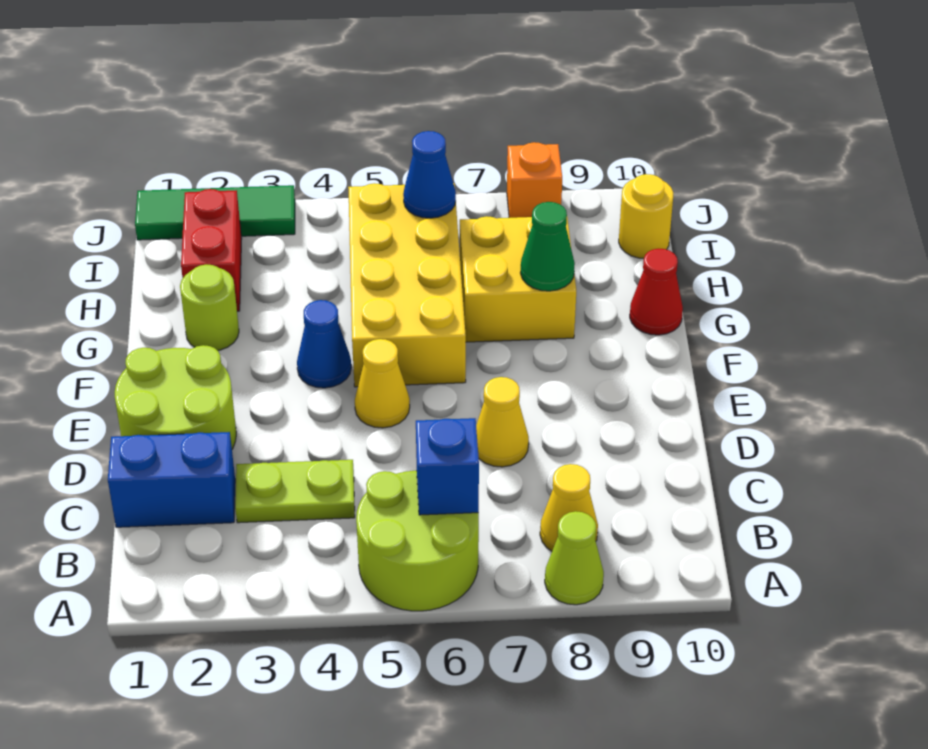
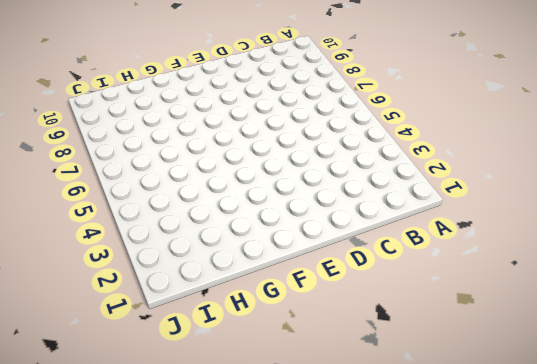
none -> lime round brick A5:B6 level 1
none -> lime cone A8 level 1
none -> yellow cone B8 level 1

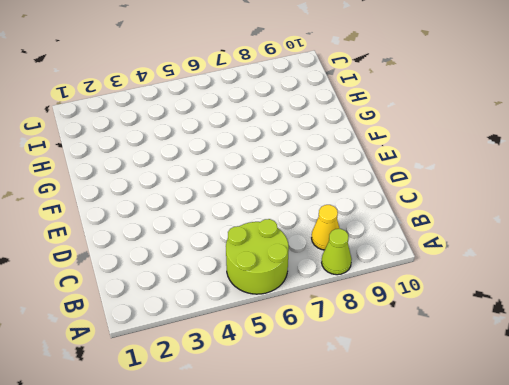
none -> blue brick C1:C2 level 1
none -> lime plate C3:C4 level 1
none -> lime round brick D1:E2 level 1

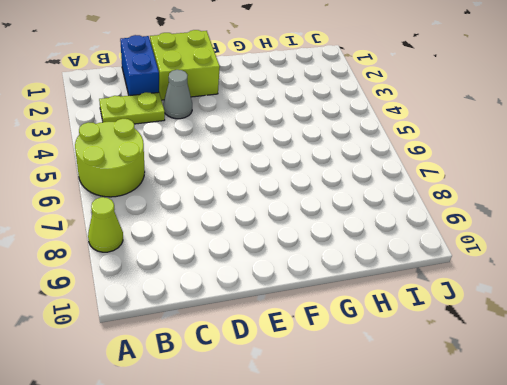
lime plate B3:C3 level 1 -> lime plate C3:C4 level 1
lime brick D1:E2 level 1 -> lime round brick D1:E2 level 1
grey cone D3 level 1 -> none
none -> yellow cone B8 level 1
none -> yellow cone D7 level 1
none -> yellow cone E5 level 1

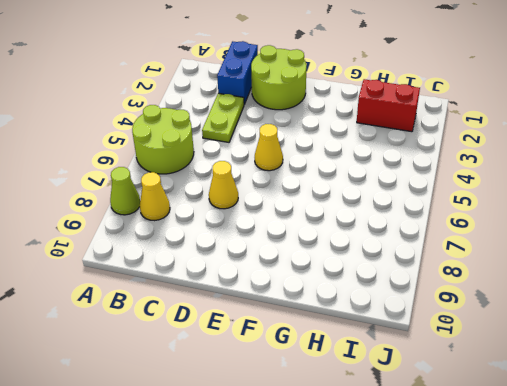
none -> blue cone F4 level 1
none -> yellow brick F5:I6 level 1
none -> lime round brick G2 level 1

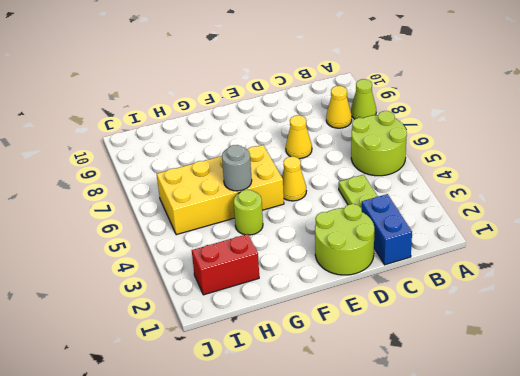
lime round brick G4 level 1 -> lime round brick G2 level 1
grey round brick G5 level 2 -> none
none -> blue cone F4 level 1
none -> yellow brick G7:H8 level 1
none -> red cone G10 level 1

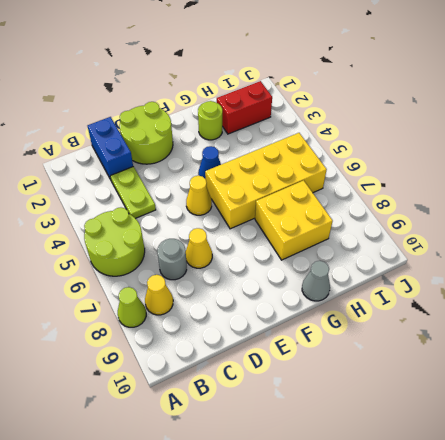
grey round brick C7 level 1 -> none
grey cone G10 level 1 -> red cone G10 level 1
none -> yellow round brick I10 level 1
none -> green tile J1:J3 level 1
none -> orange brick J8 level 1

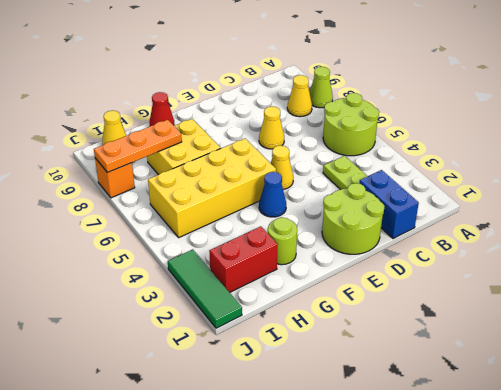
orange plate H8:J8 level 2 -> none
yellow cone I10 level 1 -> yellow round brick I10 level 1
none -> blue brick B6 level 2
none -> green cone G8 level 2
none -> blue cone I6 level 2

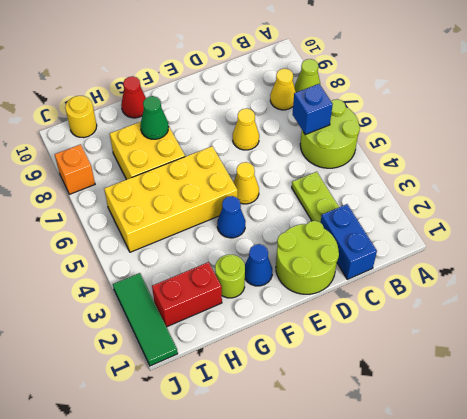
blue cone F2 level 1 -> blue cone I6 level 2

